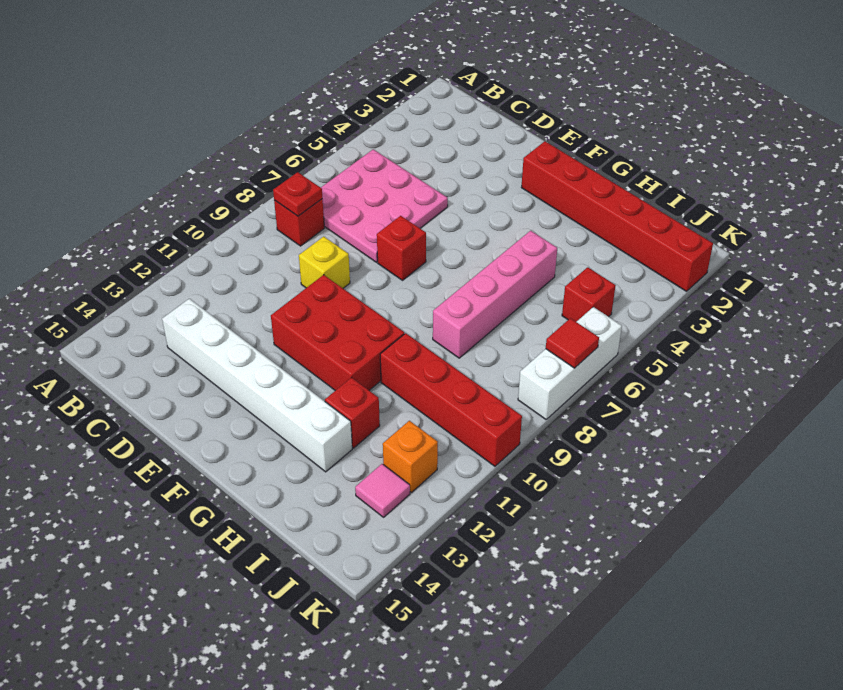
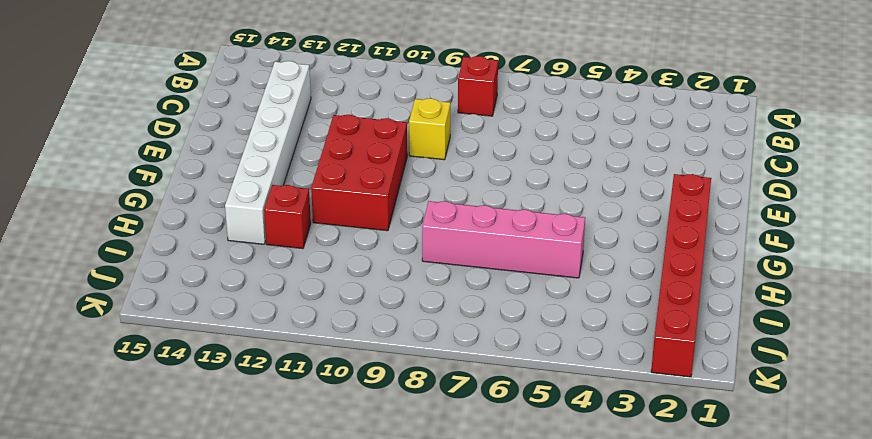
none -> pink plate B5:D7 level 1
none -> red brick E7 level 1
none -> red brick H10:K10 level 1

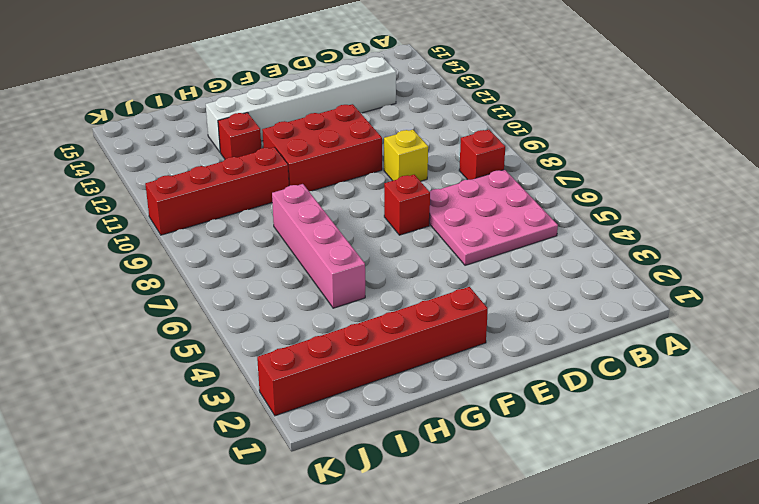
none -> red brick J5 level 1
none -> orange brick J12 level 1
none -> pink tile J13 level 1

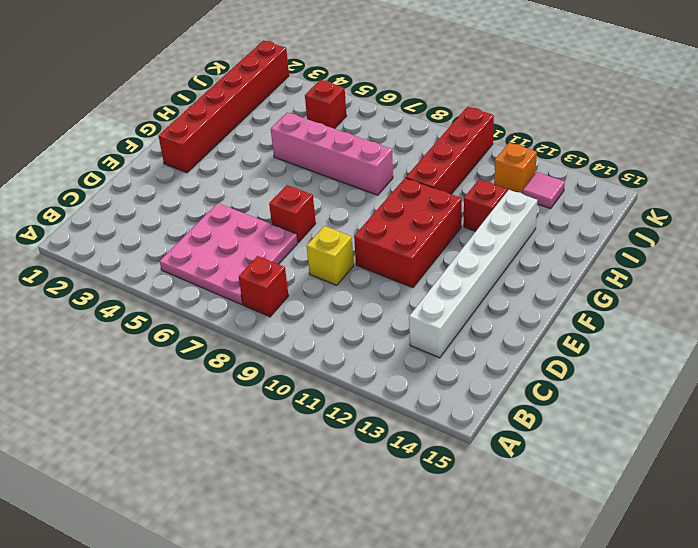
none -> white brick K6:K8 level 1
none -> red plate B8 level 2
none -> red tile K7 level 2

